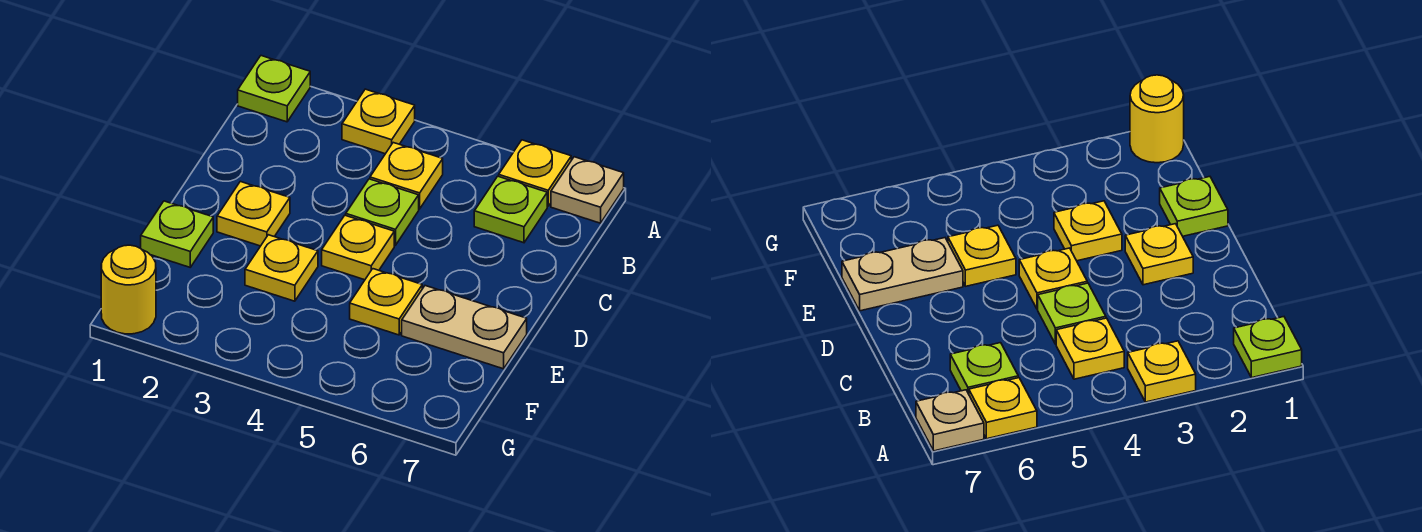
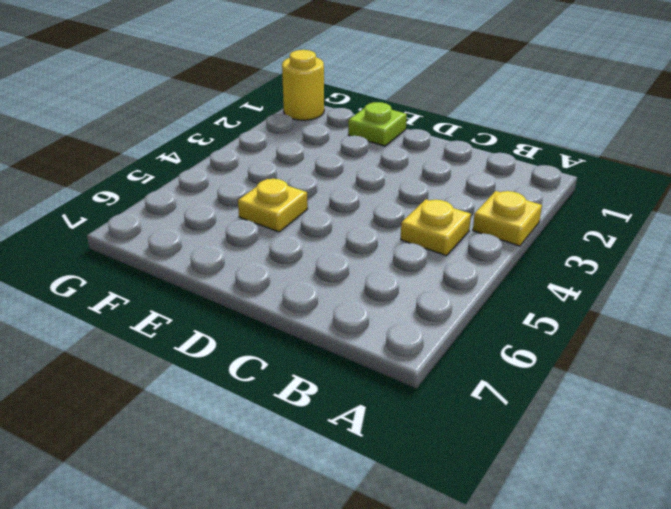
none -> lime plate A1 level 1
none -> yellow plate A6 level 1
none -> tan plate A7 level 1

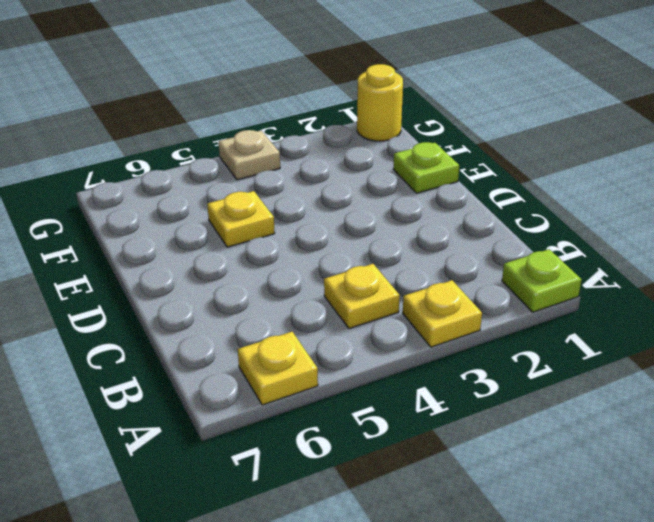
tan plate G4 level 1 -> tan plate A7 level 1
none -> lime plate B6 level 1
none -> lime plate C4 level 1
none -> yellow plate D2 level 1

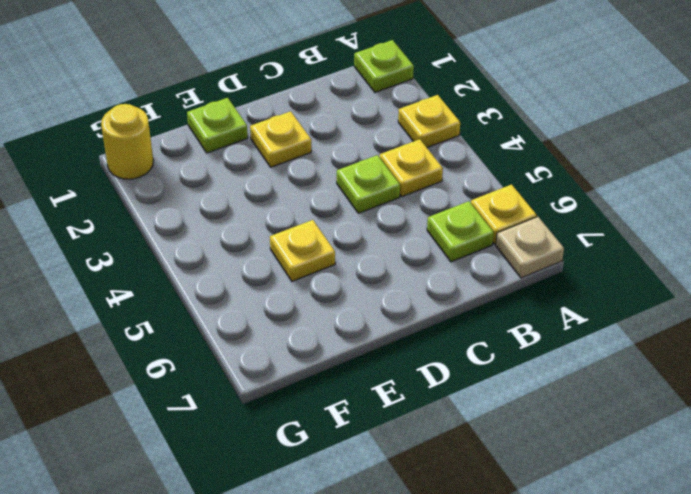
none -> yellow plate D4 level 1
none -> yellow plate E3 level 1
none -> tan plate E6:E7 level 1

